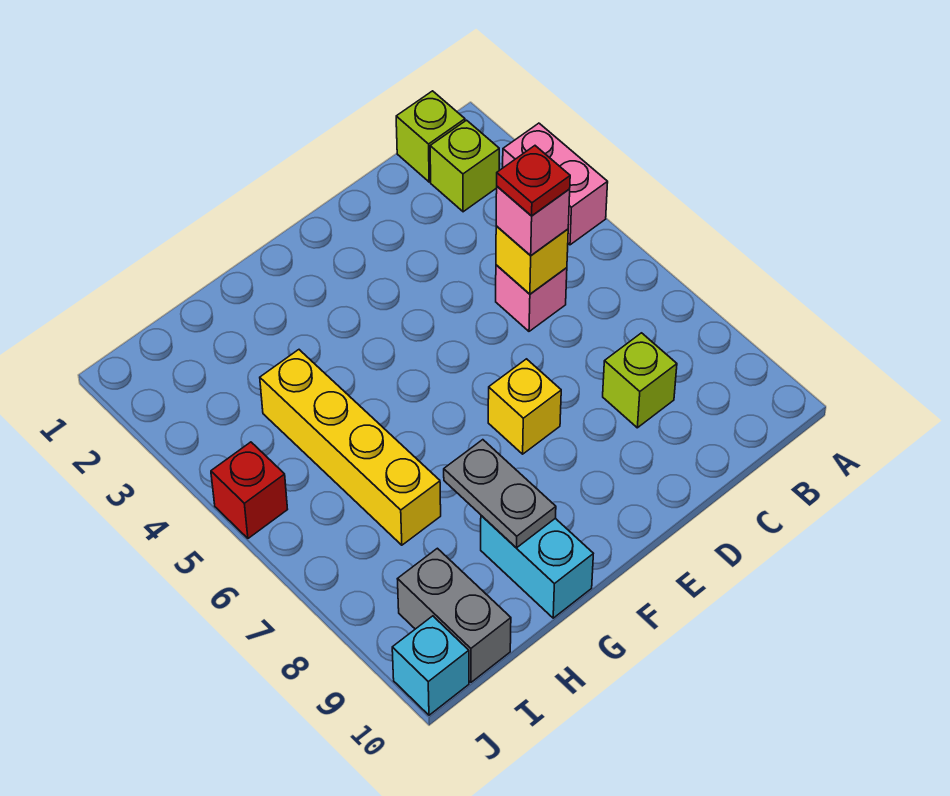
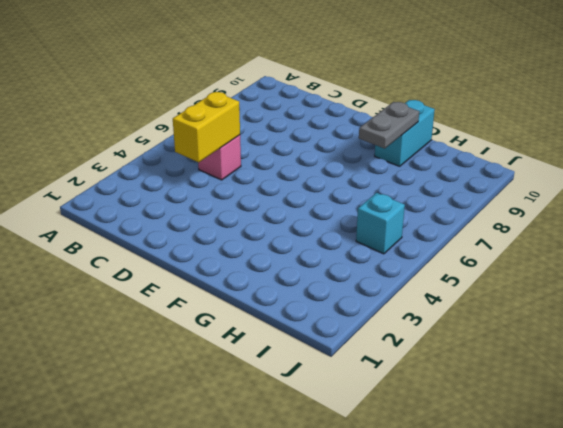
yellow brick C4:C5 level 2 -> yellow brick C5 level 2
cyan brick I5 level 1 -> cyan brick J10 level 1
none -> pink brick A3:A4 level 1
none -> lime brick B1 level 1
none -> lime brick B2 level 1

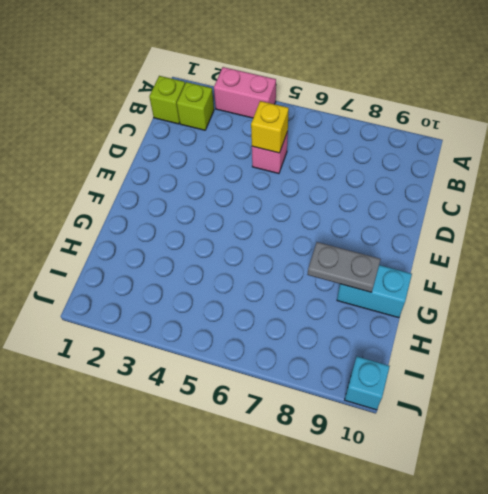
none -> lime brick C8 level 1
none -> yellow brick E7 level 1
none -> yellow brick H4:H7 level 1

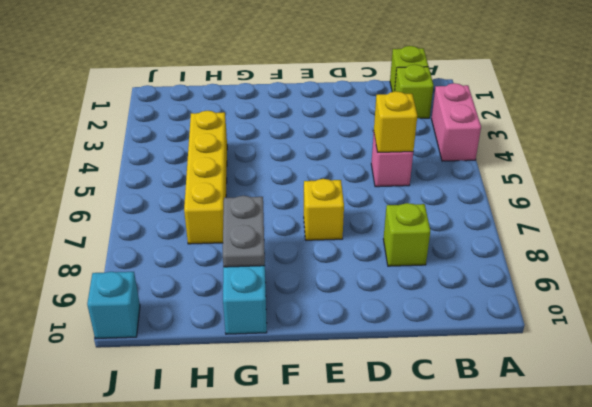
none -> grey brick I9:I10 level 1
none -> red brick J5 level 1
none -> pink brick C5 level 3

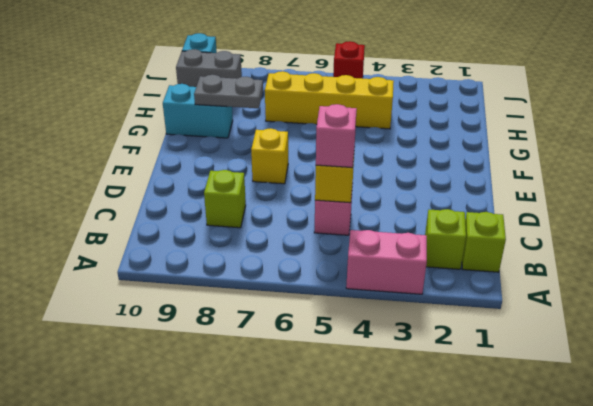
none -> red plate C5 level 4

